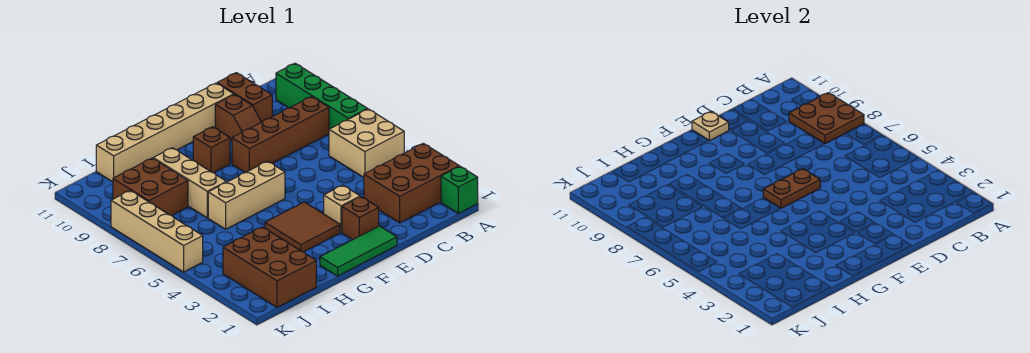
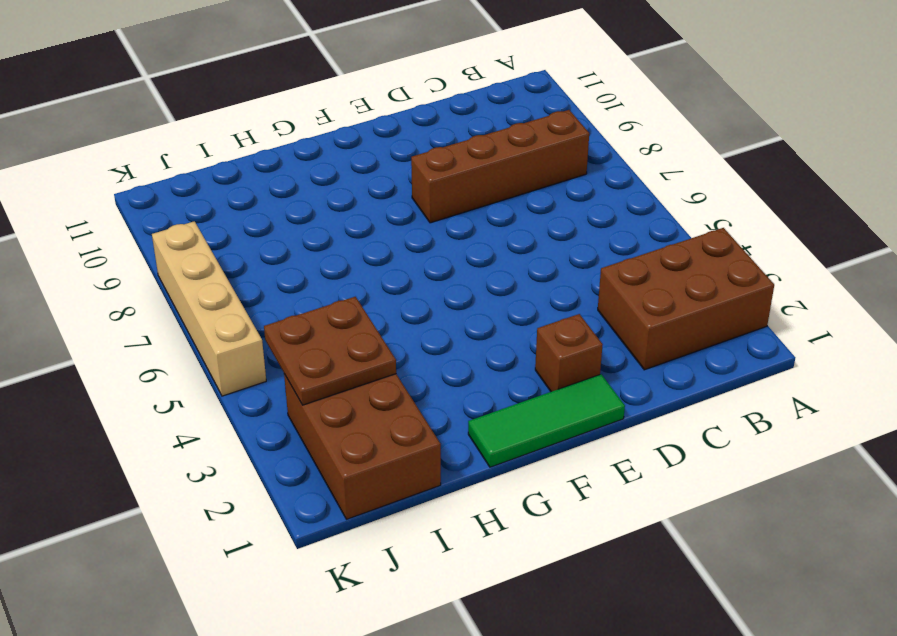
brown plate I3:J4 level 2 -> brown plate A8:B9 level 2
none -> green brick A1 level 1
none -> tan brick A5:B6 level 1
none -> green brick A7:A10 level 1

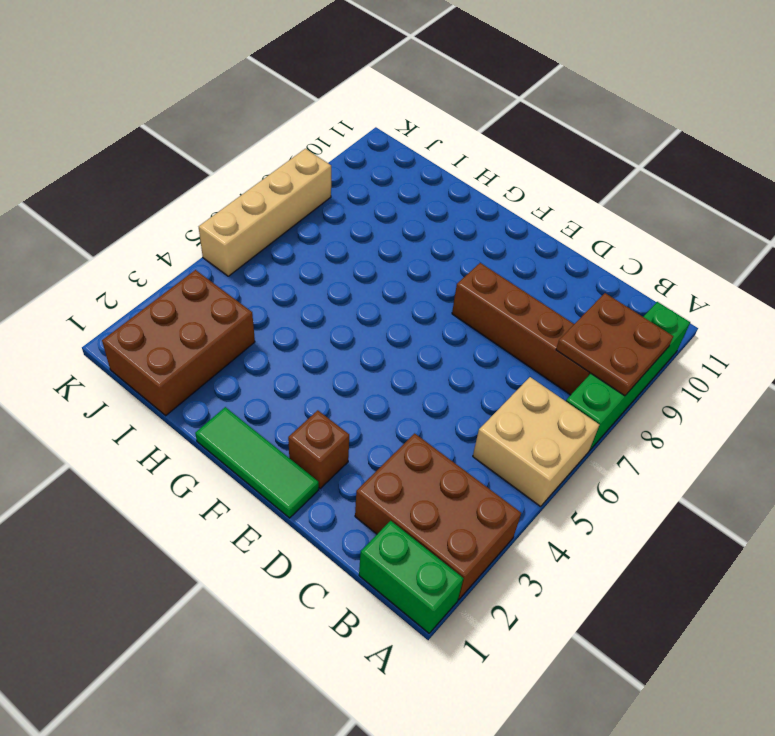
green brick A1:B1 level 1 -> green brick A1 level 1
none -> brown brick C10:C11 level 1
none -> brown slope D9:D10 level 1 top 10
none -> tan brick D11:I11 level 1

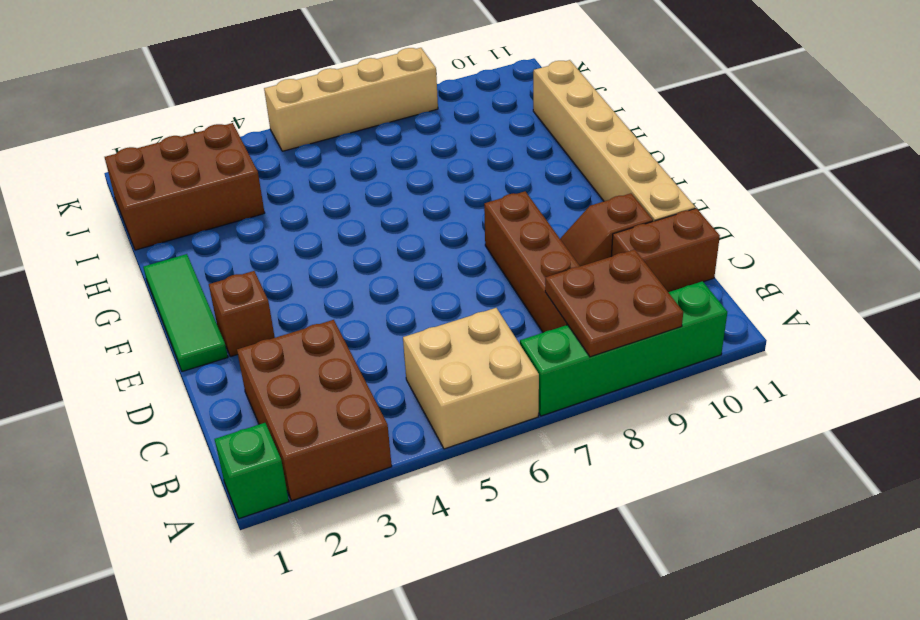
none -> tan brick E3 level 1
none -> brown tile F3:G4 level 1
none -> tan brick F6:H6 level 1

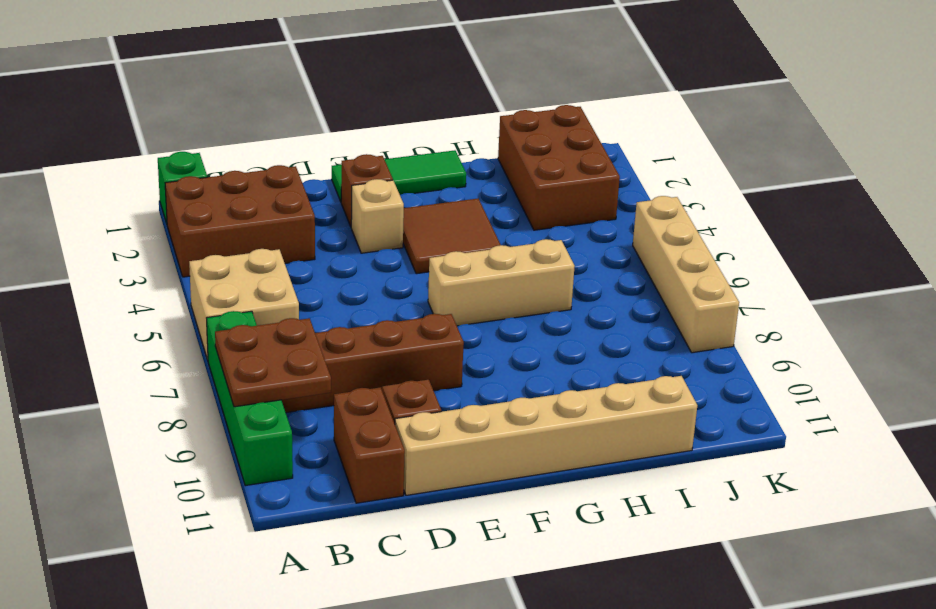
none -> brown brick F9 level 1
none -> tan brick H7:H9 level 1
none -> brown brick I8:J9 level 1

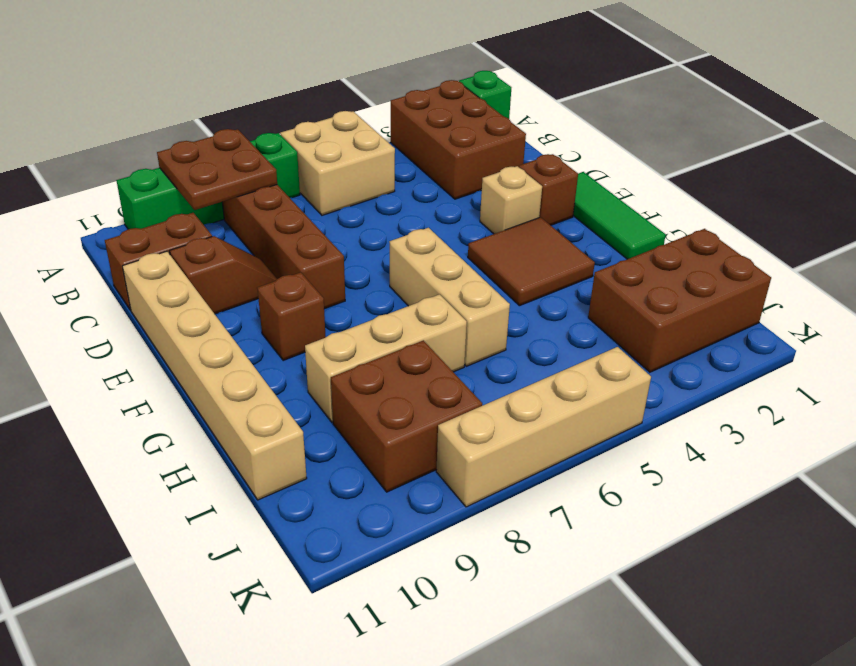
none -> brown plate E6:F6 level 2
none -> tan plate E11 level 2

